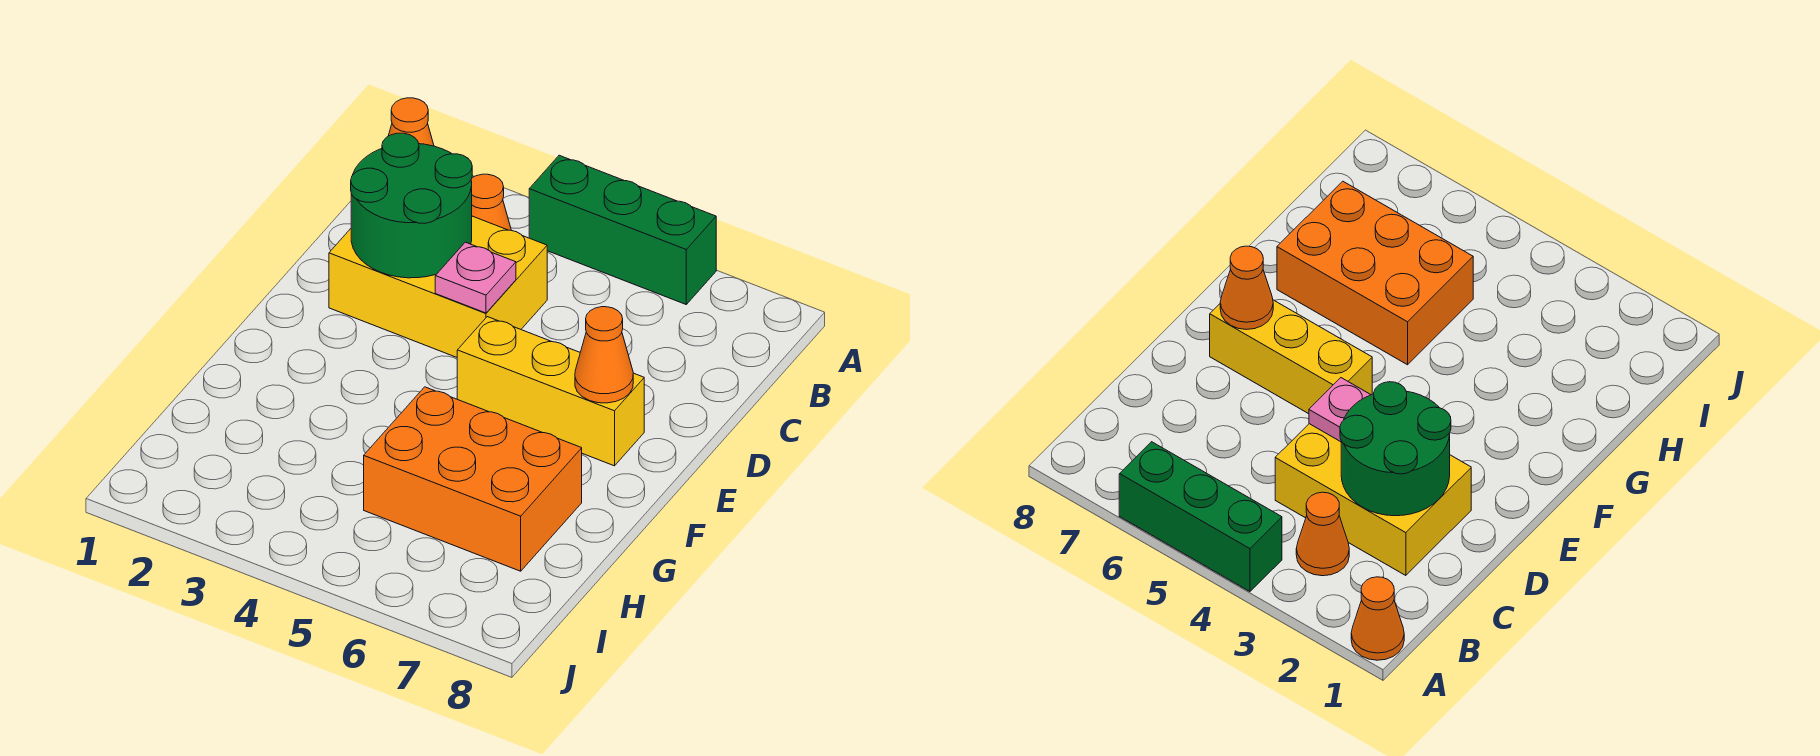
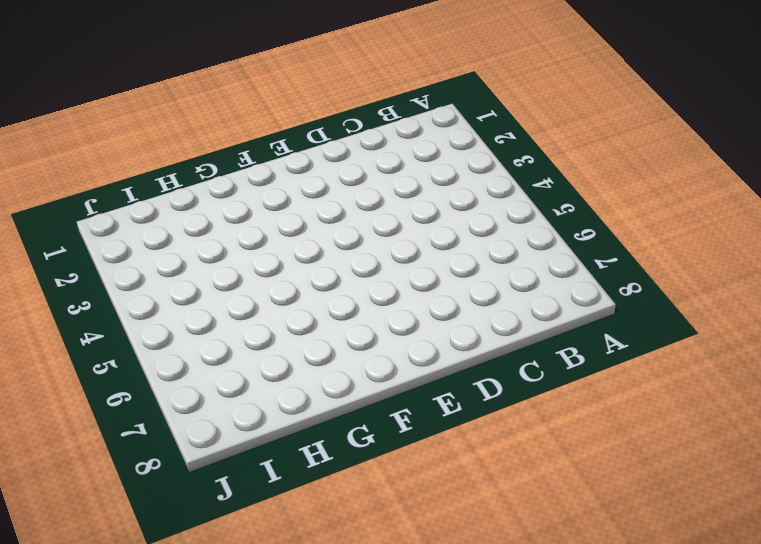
none -> orange cone A1 level 1
none -> green brick A4:A6 level 1

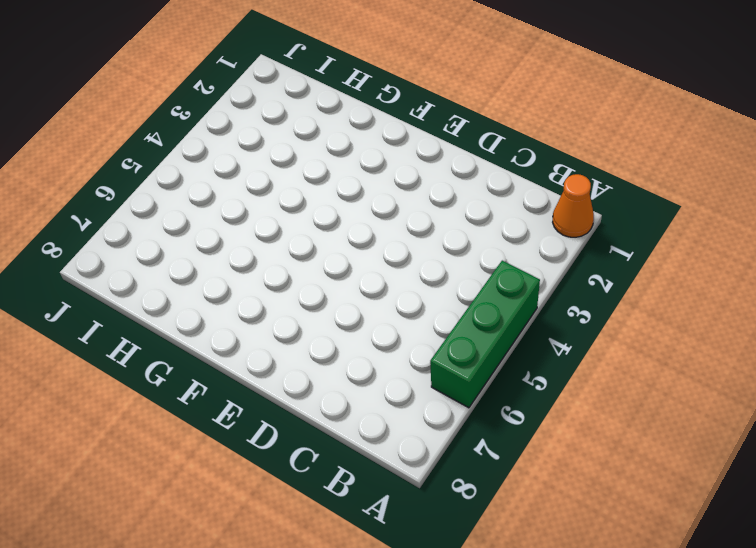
none -> orange cone B3 level 1
none -> yellow brick C2:D4 level 1

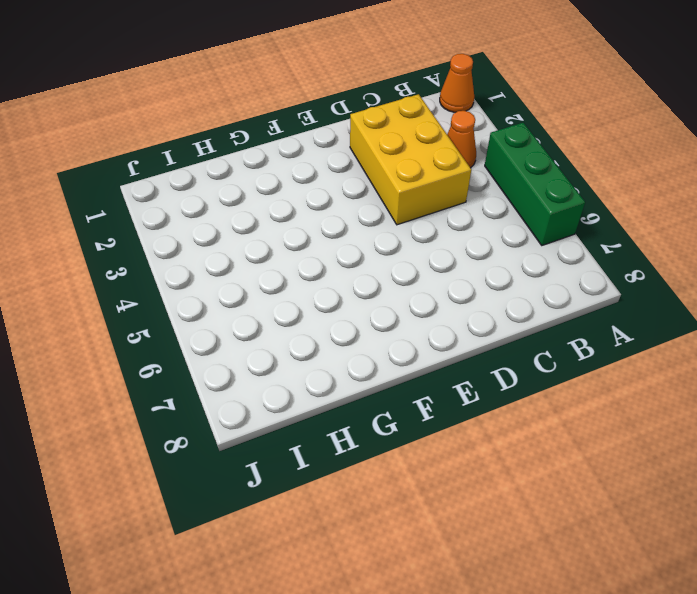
none -> yellow brick E5:E7 level 1
none -> orange brick G5:H7 level 1

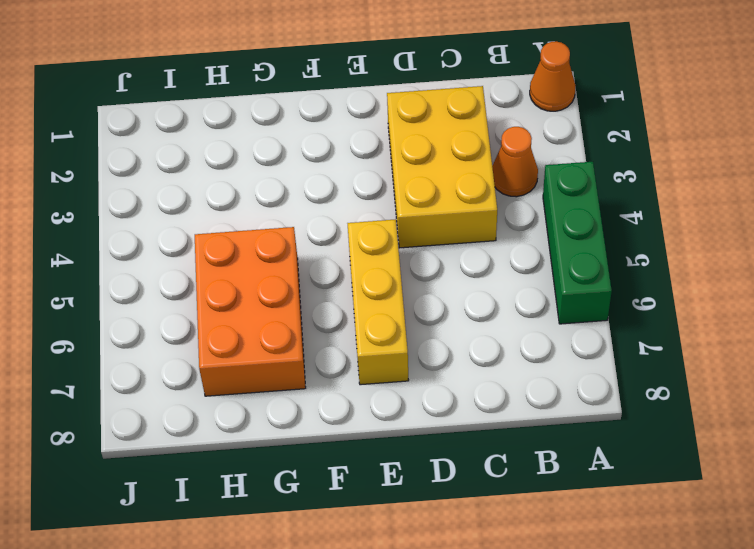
none -> green round brick C2:D3 level 2
none -> pink plate D4 level 2

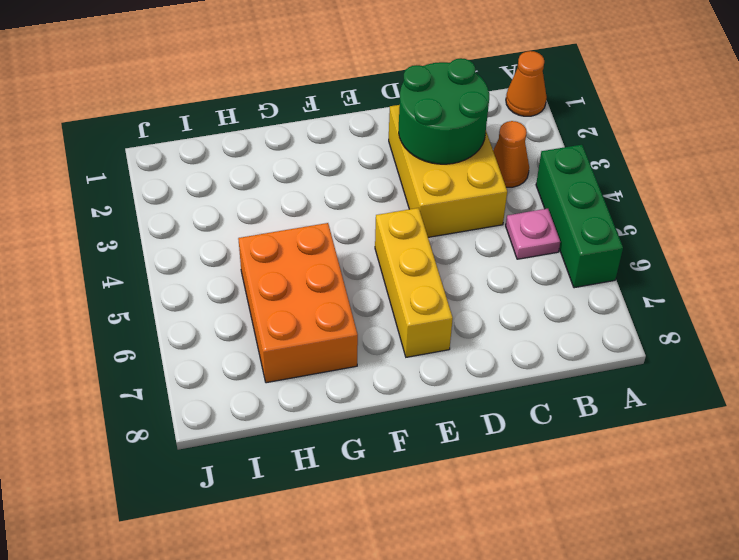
pink plate B5 level 1 -> pink plate D4 level 2
none -> orange cone E7 level 2

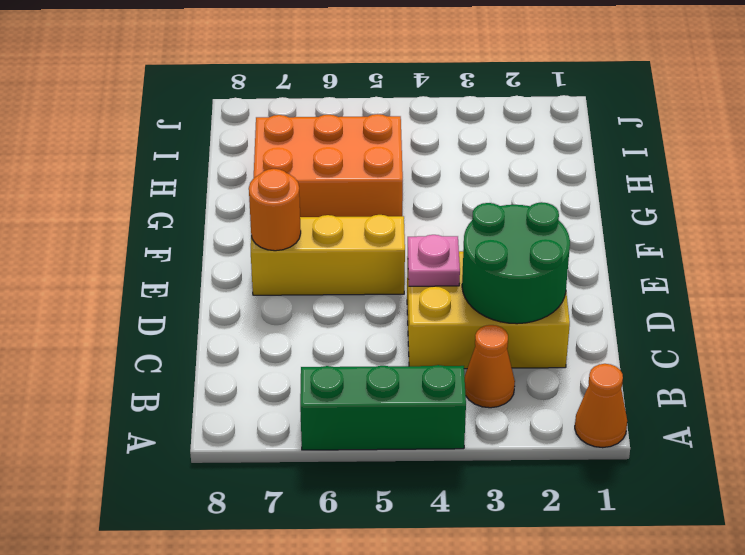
orange round brick E7 level 2 -> orange cone E7 level 2

